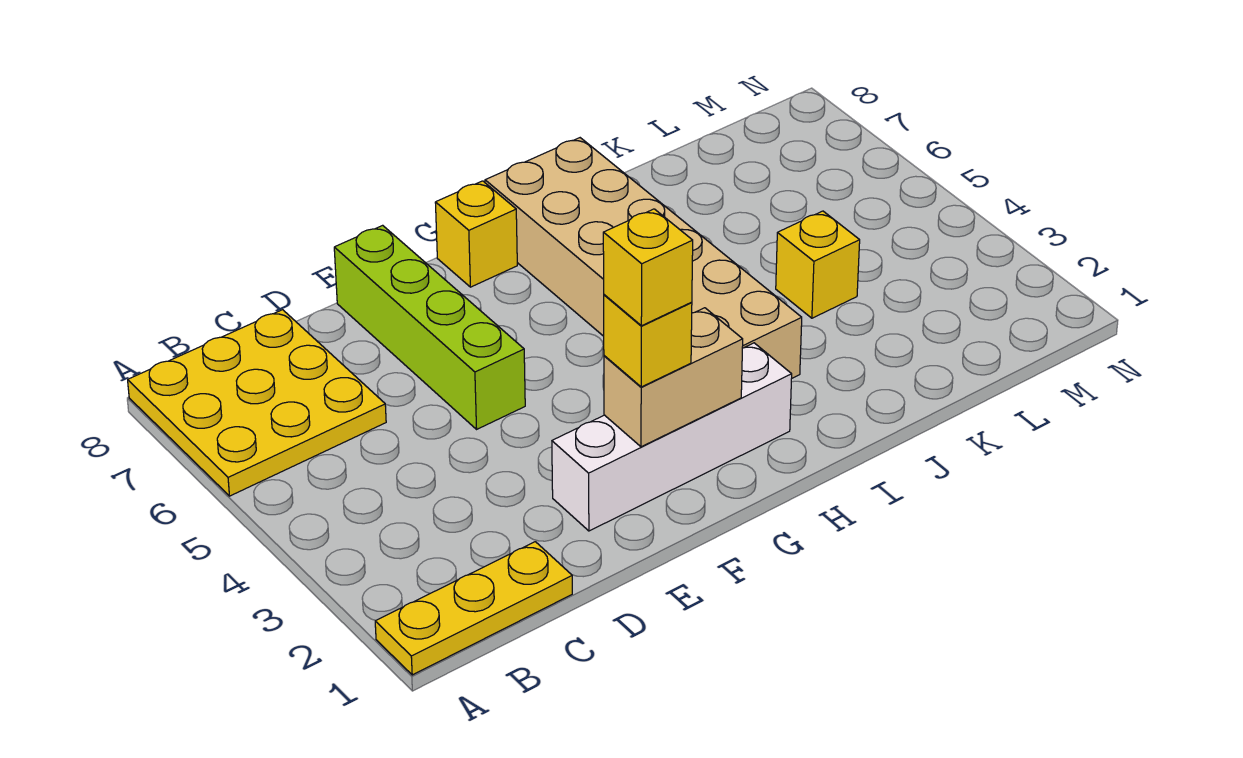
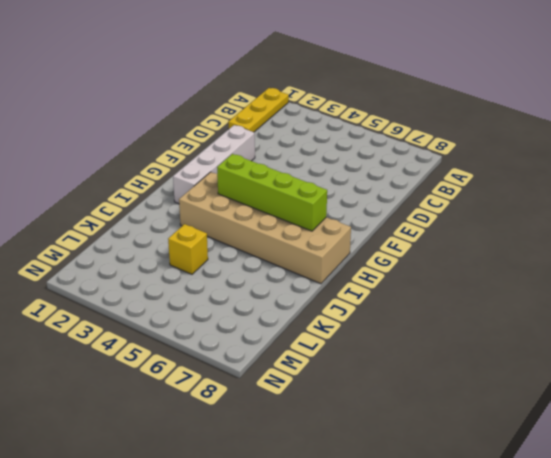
lime brick H4:H7 level 2 -> lime brick E5:E8 level 1
none -> yellow plate A6:C8 level 1
none -> yellow brick G8 level 1

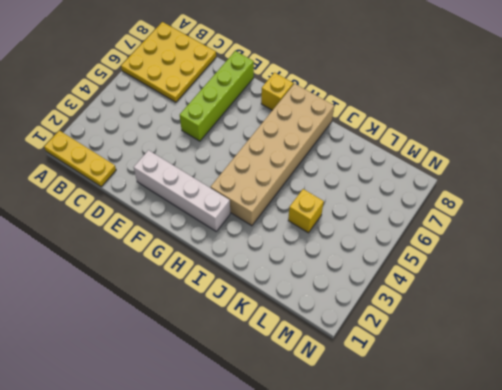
none -> tan brick F2:G2 level 2
none -> yellow brick F2 level 3

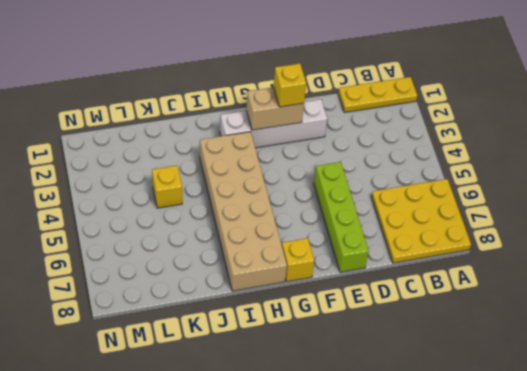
none -> yellow brick F2 level 4

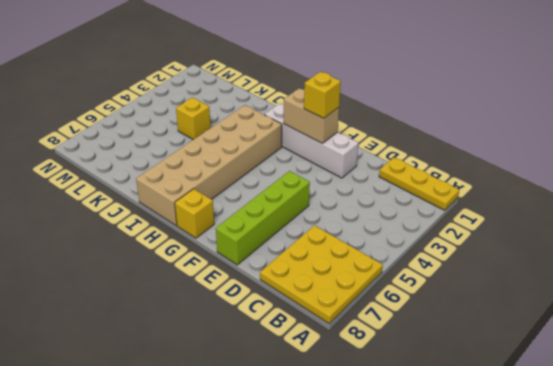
none -> yellow brick F2 level 4

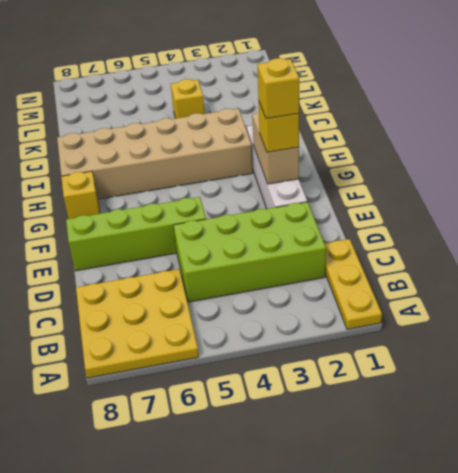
lime brick C2:D5 level 1 -> none

